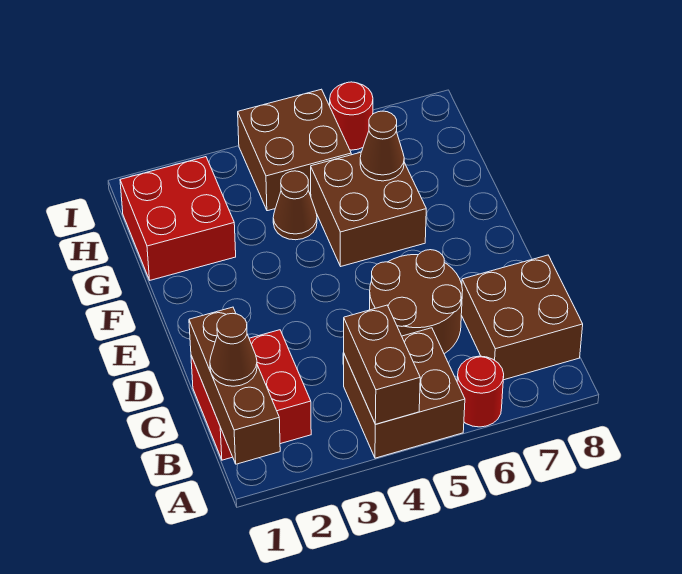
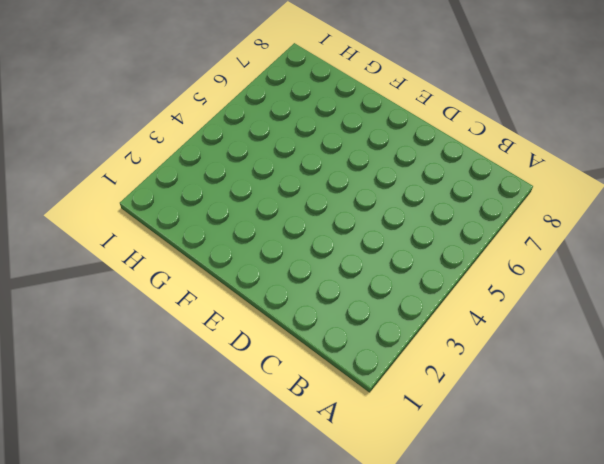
none -> brown brick A4:B5 level 1
none -> red round brick A6 level 1
none -> red brick B1:C2 level 1

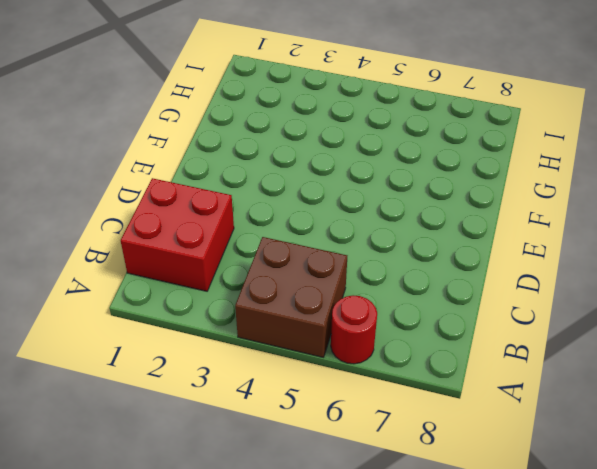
none -> brown brick B7:C8 level 1
none -> brown round brick C5:D6 level 1
none -> brown brick F5:G6 level 1

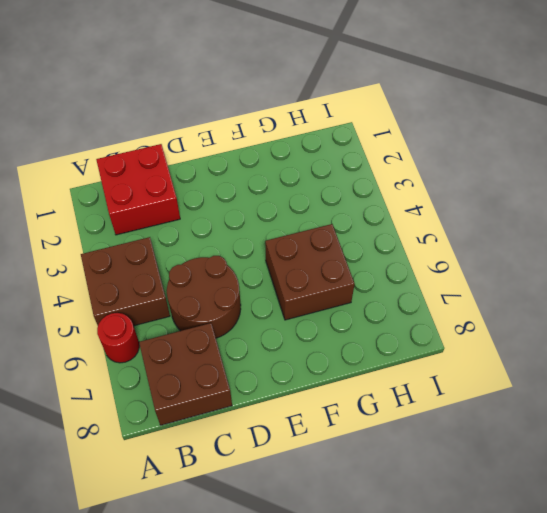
none -> red brick G1:H2 level 1
none -> brown cone G4 level 1
none -> brown brick H4:I5 level 1

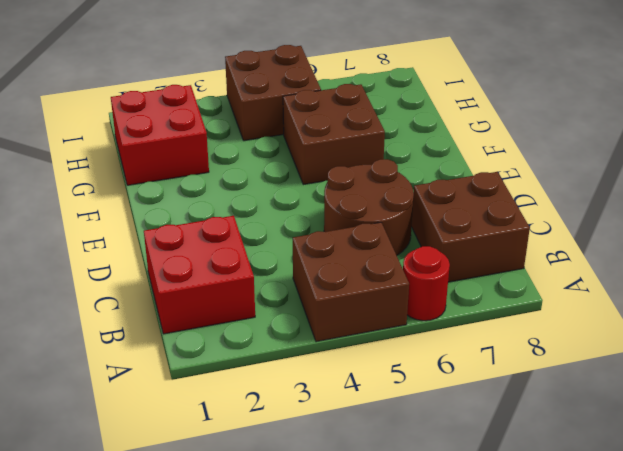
none -> brown cone G4 level 1
none -> red round brick I6 level 1
none -> brown brick A1:C1 level 2

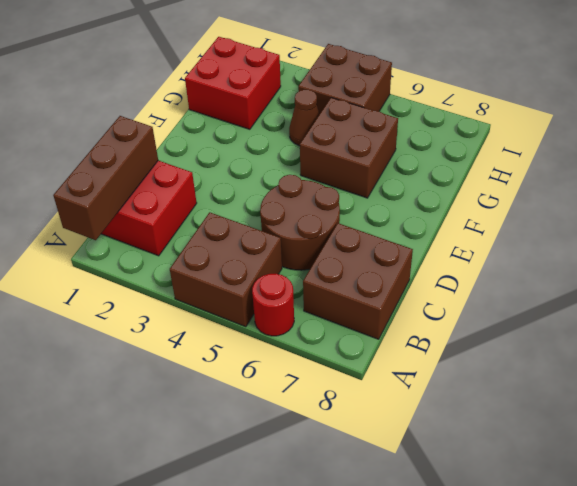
none -> red round brick I6 level 1
none -> brown brick A4:B4 level 2
none -> brown cone G6 level 2

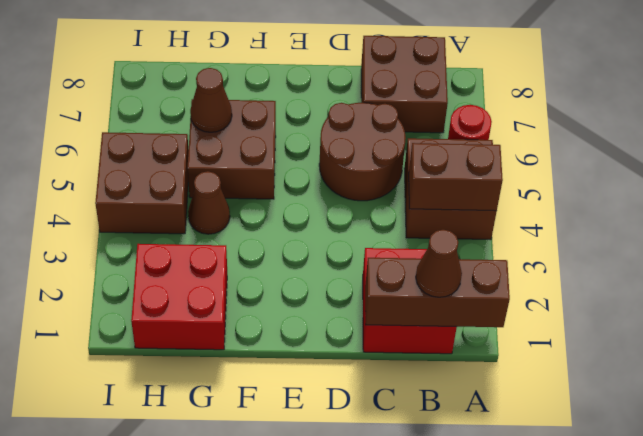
none -> red round brick I6 level 1

